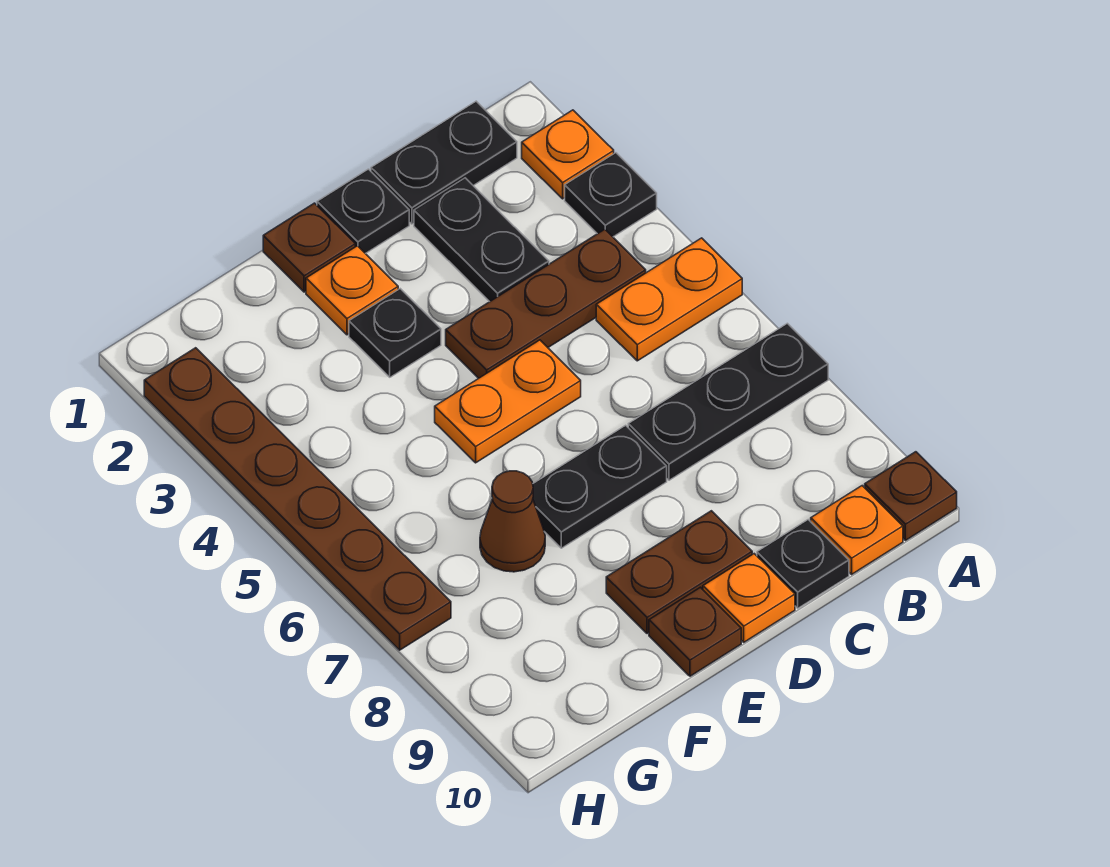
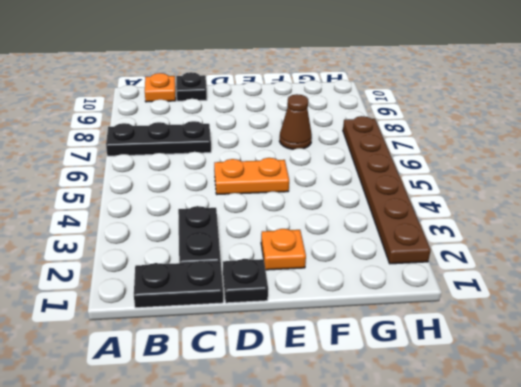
none -> orange plate A2 level 1
none -> black plate A3 level 1
none -> orange plate A5:B5 level 1

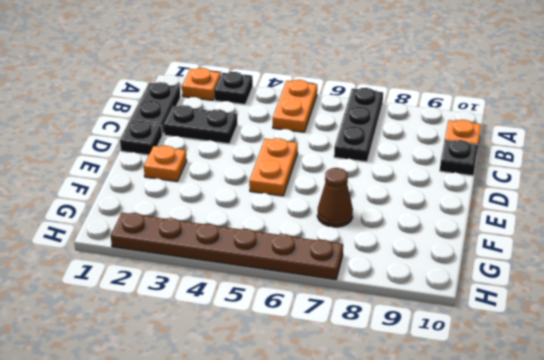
none -> brown plate A10 level 1
none -> brown plate B4:D4 level 1
none -> black plate D7:E7 level 1

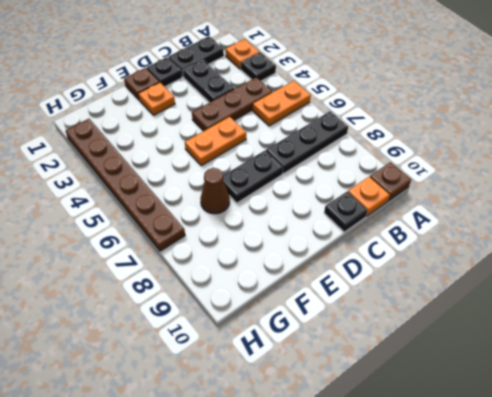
none -> brown plate D9:E9 level 1
none -> orange plate D10 level 1
none -> black plate E3 level 1

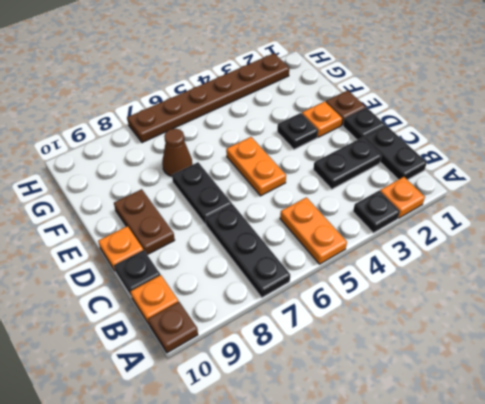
none -> brown plate B4:D4 level 1
none -> brown plate E10 level 1

